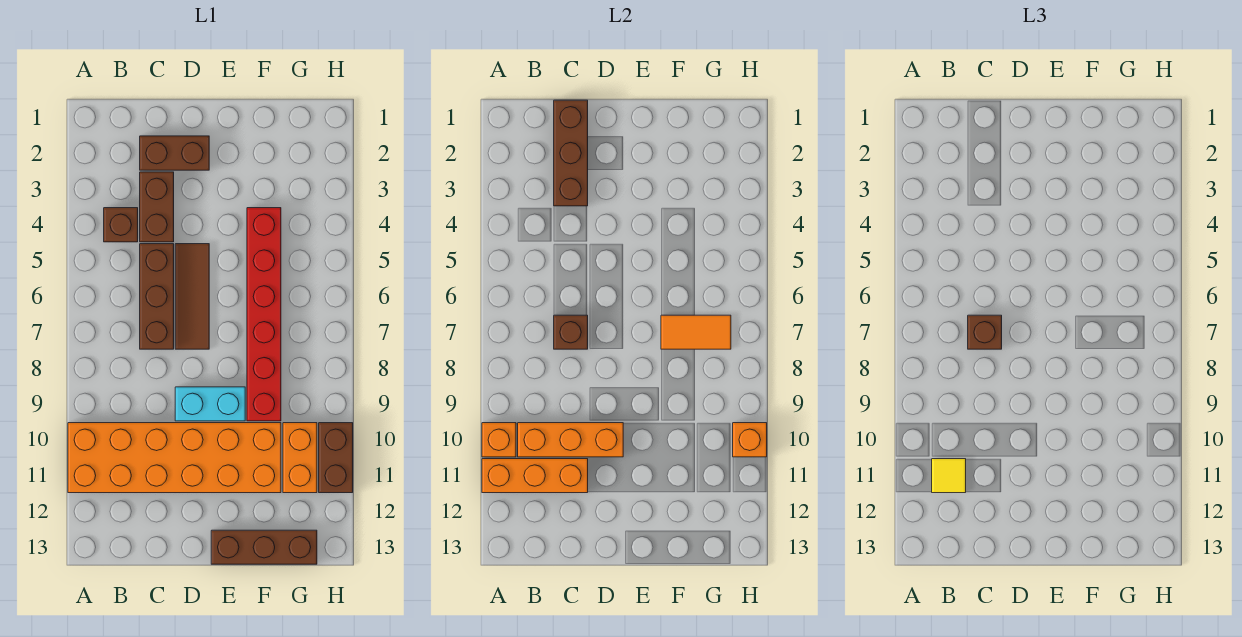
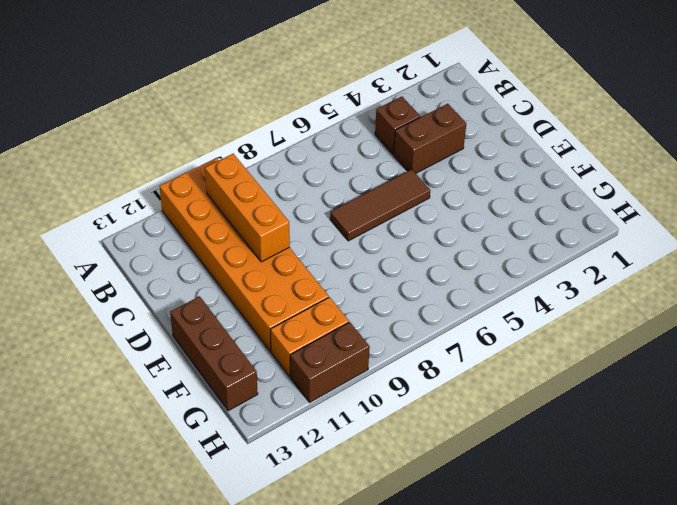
none -> brown brick C2:D2 level 1
none -> brown brick C5:C7 level 1
none -> cyan brick D9:E9 level 1

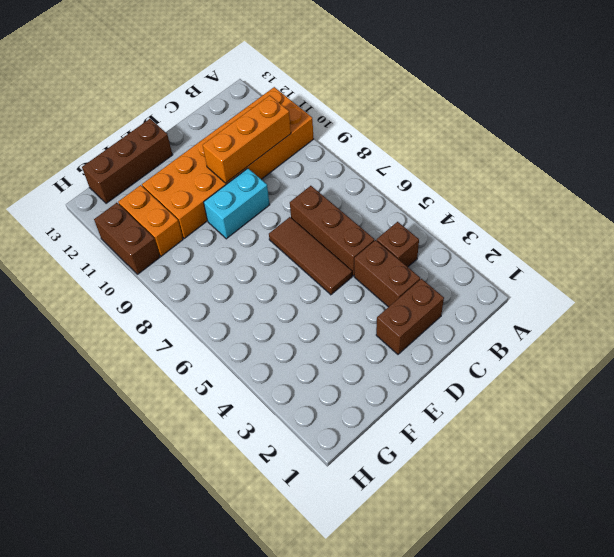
none -> red brick F4:F9 level 1
none -> orange brick A10 level 2
none -> orange brick A11:C11 level 2

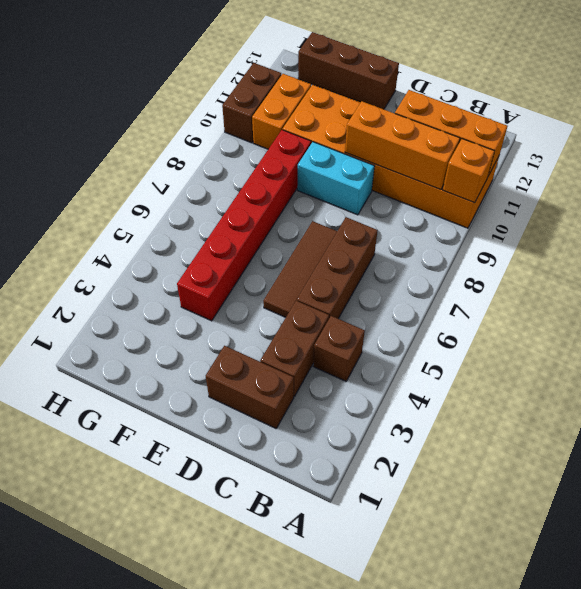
none -> brown brick C1:C3 level 2
none -> brown brick C7 level 2
none -> orange tile F7:G7 level 2

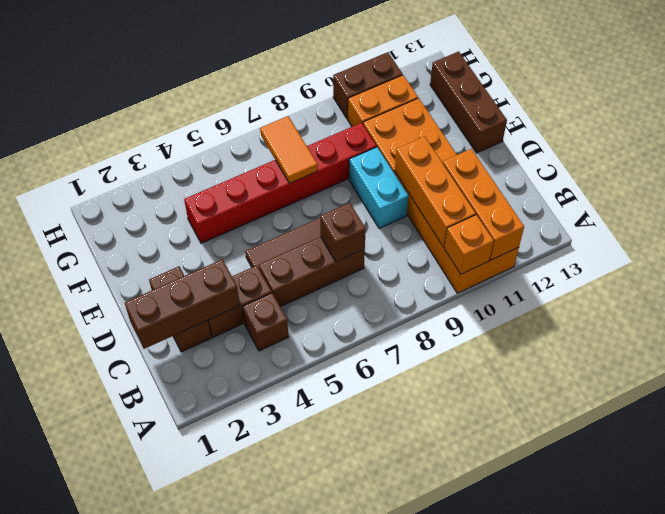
none -> orange brick H10 level 2
none -> yellow tile B11 level 3
none -> brown brick C7 level 3

